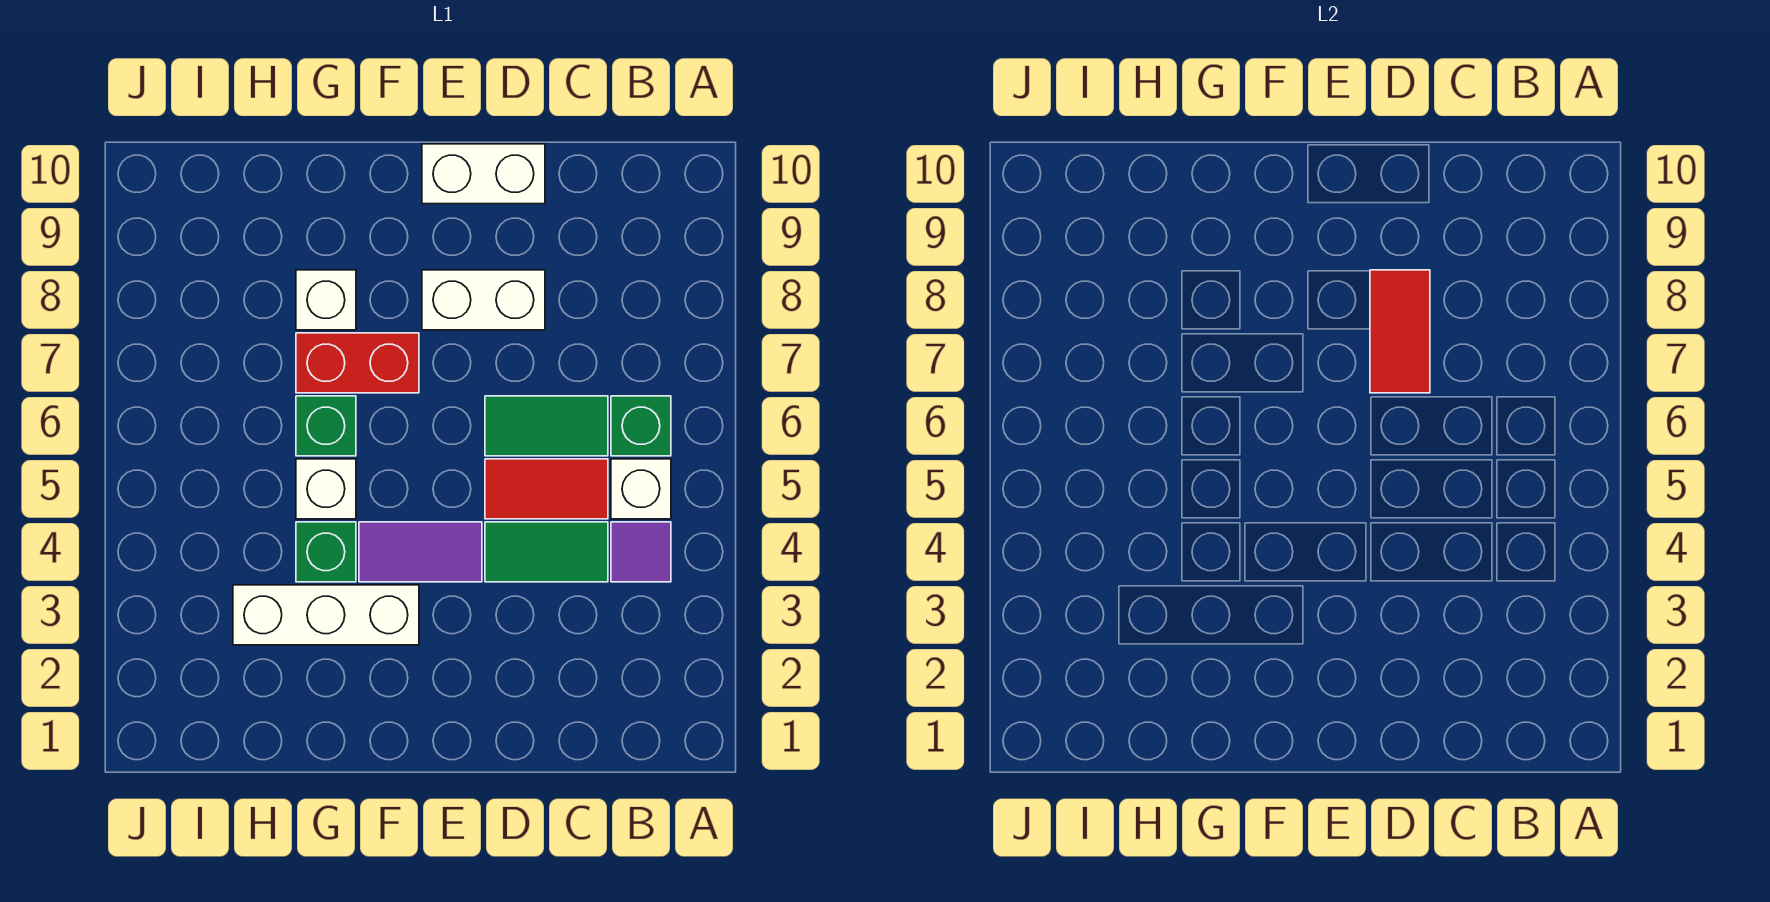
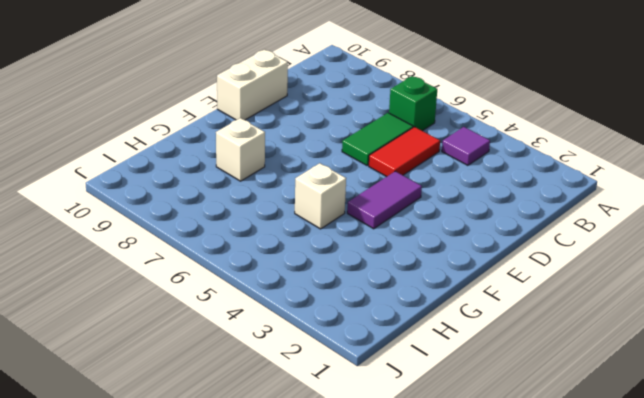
none -> white brick B5 level 1
none -> green tile C4:D4 level 1
none -> white brick D8:E8 level 1

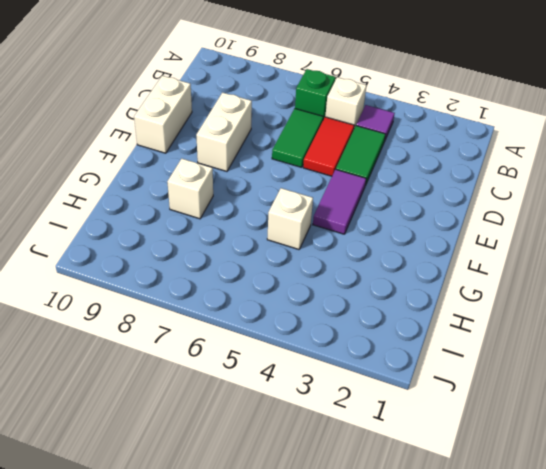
none -> white brick F3:H3 level 1
none -> red brick F7:G7 level 1
none -> green brick G4 level 1

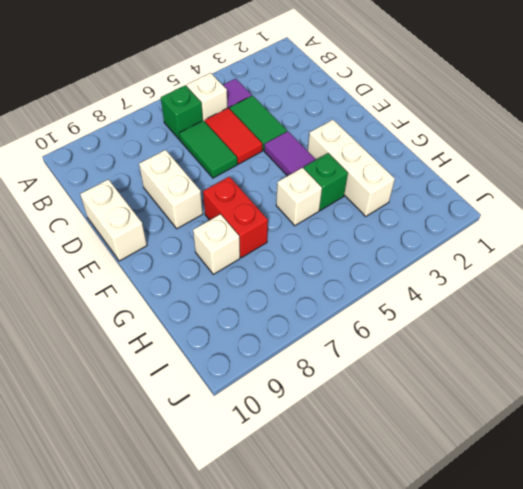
none -> green brick G6 level 1
none -> red tile D7:D8 level 2

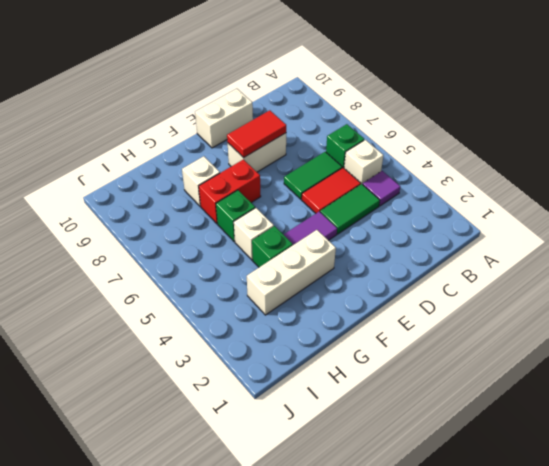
red tile D8:E8 level 2 -> red tile D7:D8 level 2

